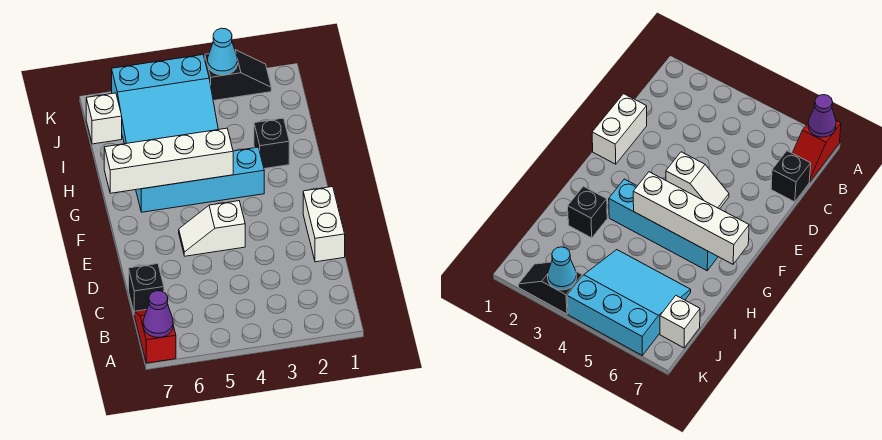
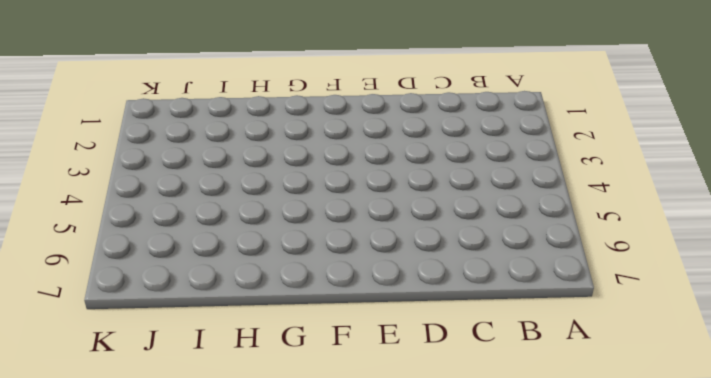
none -> red slope A7:B7 level 1 top A
none -> black brick C7 level 1
none -> white brick D1:E1 level 1

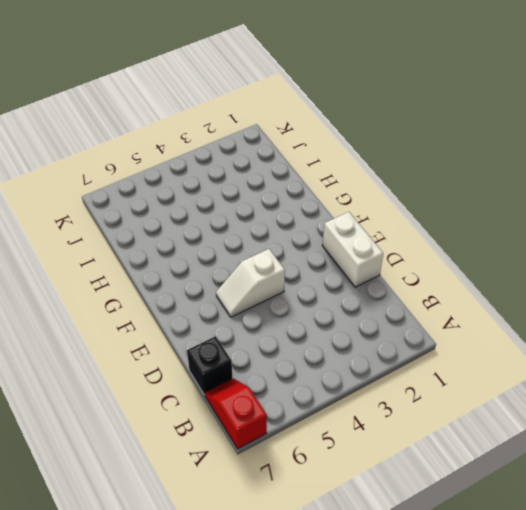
none -> cyan brick G3:G6 level 1
none -> black brick H2 level 1
none -> cyan slope I4:K6 level 1 top K

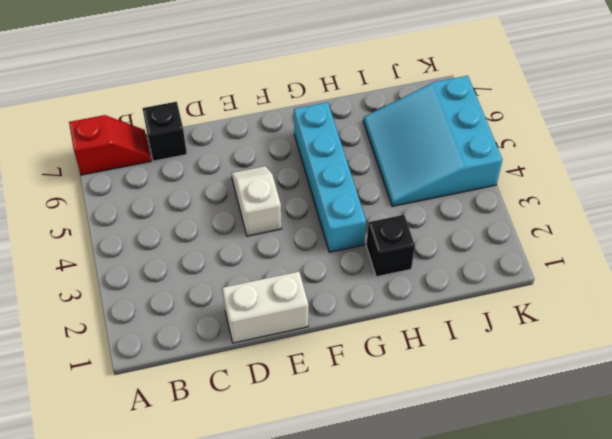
none -> white brick J7 level 1
none -> black slope K2:K3 level 1 top 3
none -> purple cone A7 level 2

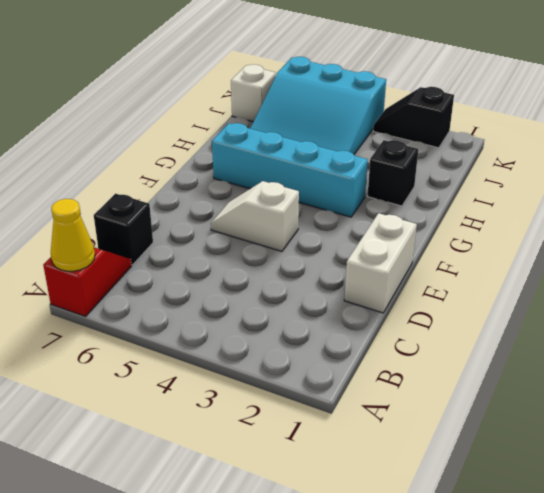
yellow cone A7 level 2 -> purple cone A7 level 2
black slope K2:K3 level 1 top 2 -> black slope K2:K3 level 1 top 3
none -> white brick G4:G7 level 2
none -> cyan cone K3 level 2

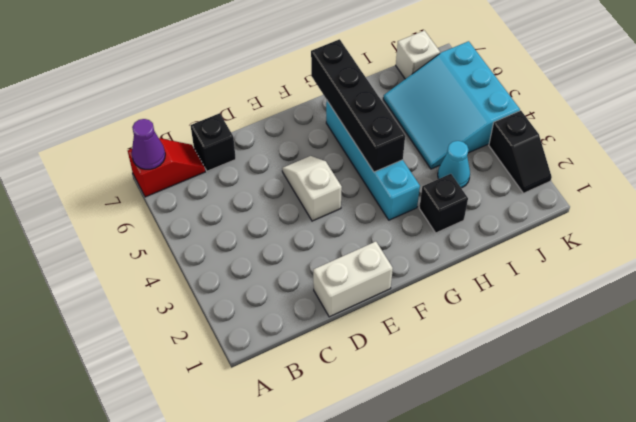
black brick G4:G7 level 2 -> white brick G4:G7 level 2
cyan cone I3 level 1 -> cyan cone K3 level 2

